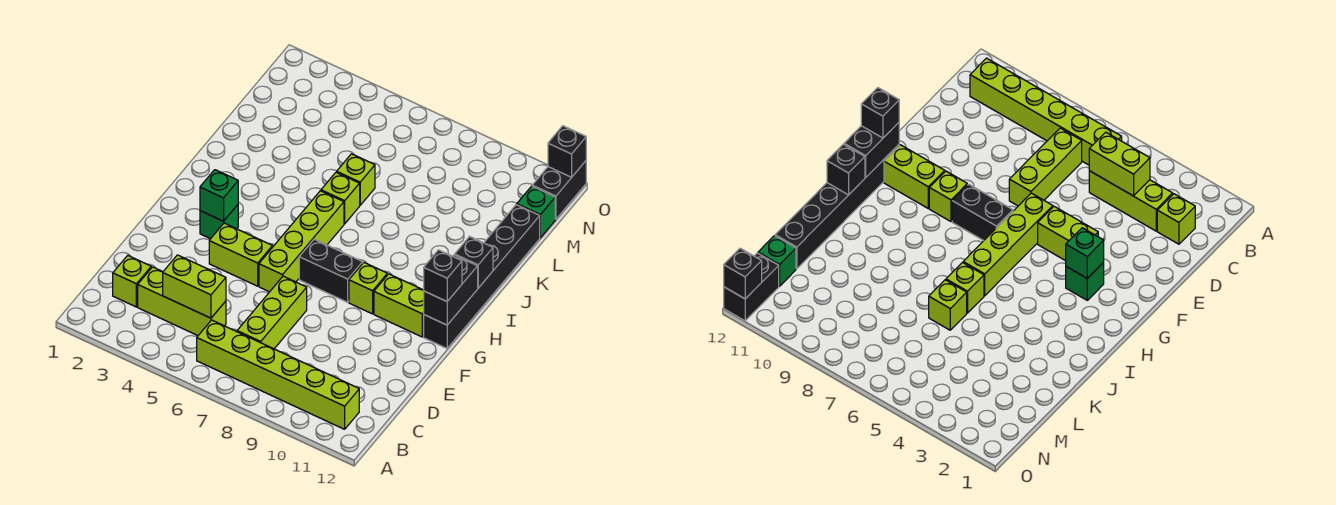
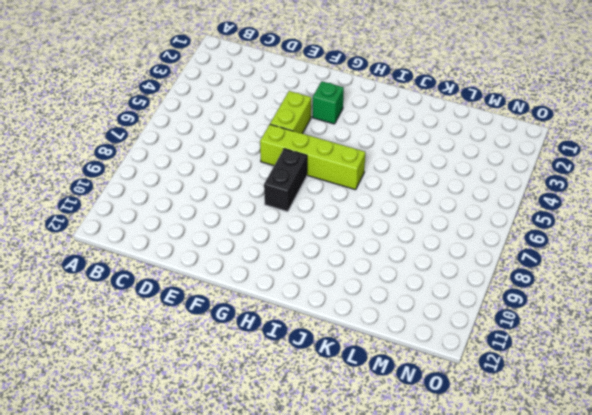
none -> lime brick B6:B11 level 1
none -> lime brick C2 level 1
none -> lime brick C3:C5 level 1

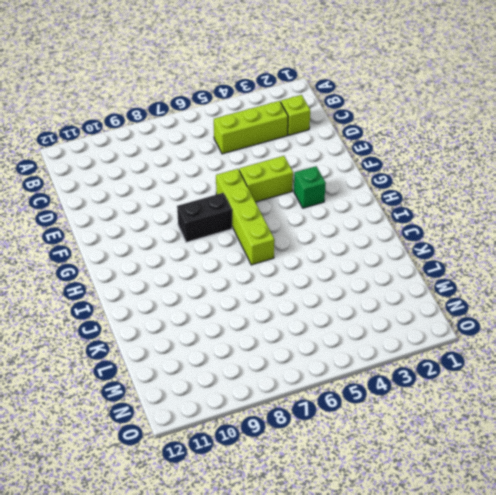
none -> lime brick B6:B11 level 1
none -> lime brick C7:E7 level 1
none -> lime brick G9 level 1

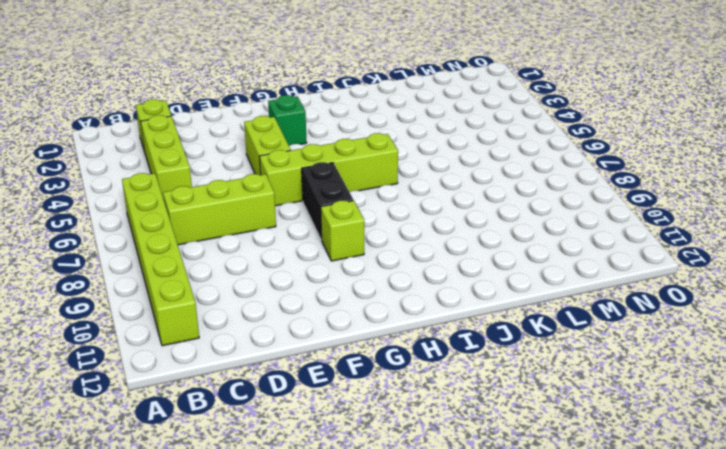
none -> lime brick G10:G11 level 1
none -> black brick G12:L12 level 1
none -> lime brick J6 level 1

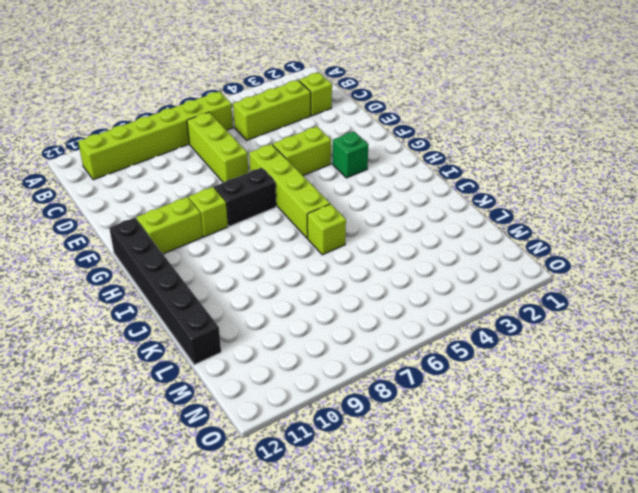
none -> lime brick K6 level 1
none -> green brick M12 level 1
none -> black brick N12:O12 level 1

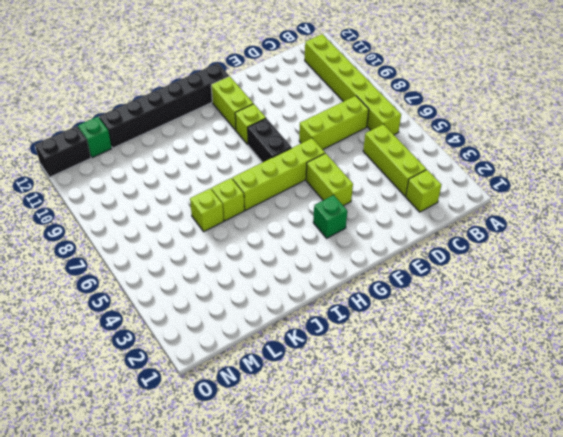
none -> lime brick C4:C5 level 2
none -> green brick G3 level 2
none -> black brick G12:H12 level 2

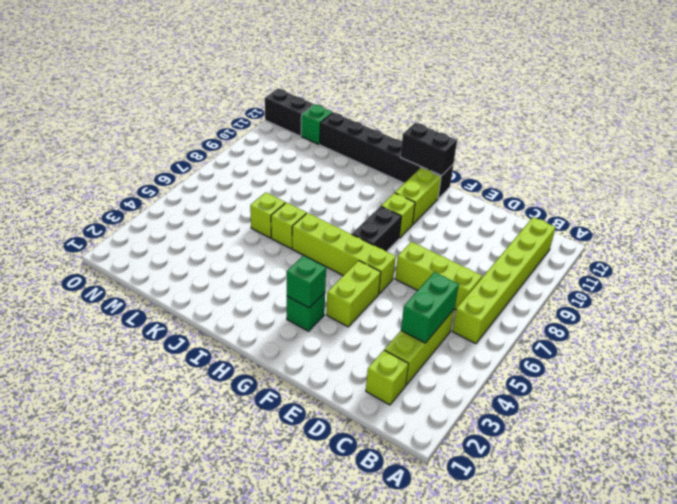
green brick C4:C5 level 2 -> lime brick C4:C5 level 2
none -> black brick I12 level 2
none -> black brick O12 level 2
none -> black brick G12 level 3

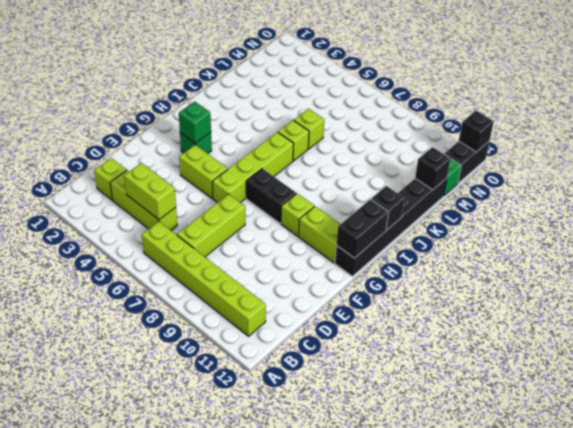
black brick L12 level 2 -> black brick G12 level 3

